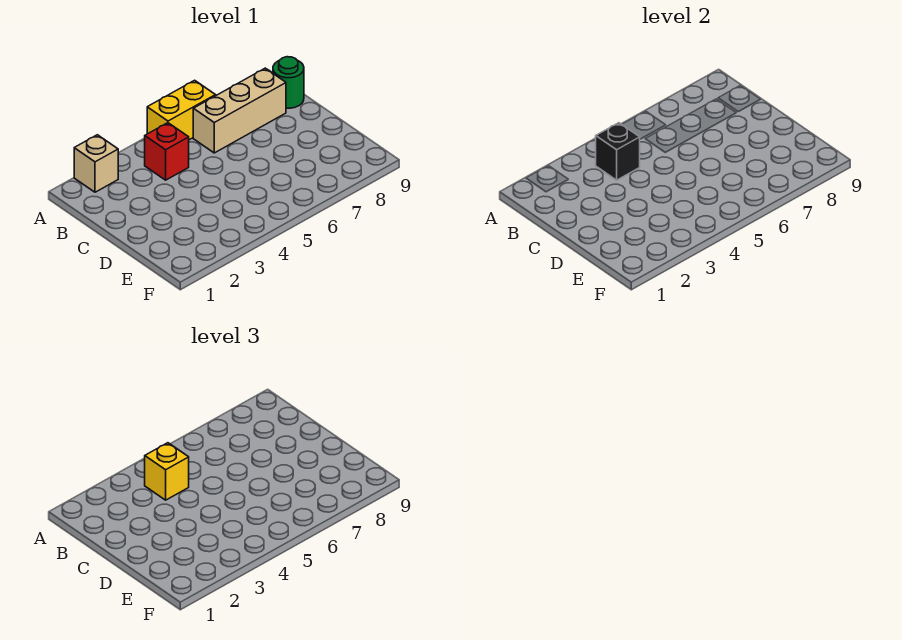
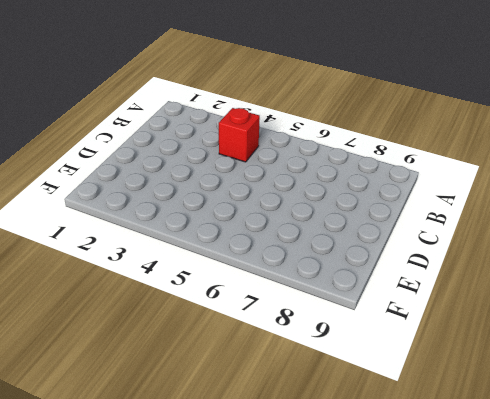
none -> tan brick A2 level 1
none -> yellow brick A5:A6 level 1

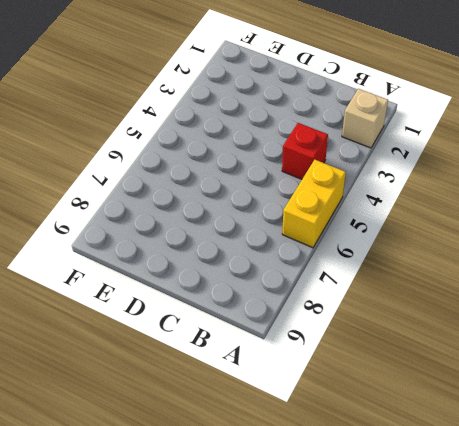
none -> tan brick B6:B8 level 1
none -> green round brick B9 level 1

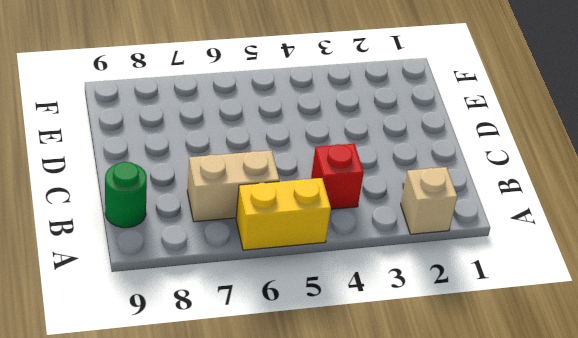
tan brick B6:B7 level 1 -> tan brick B6:B8 level 1
none -> black brick B4 level 2
none -> yellow brick B4 level 3

